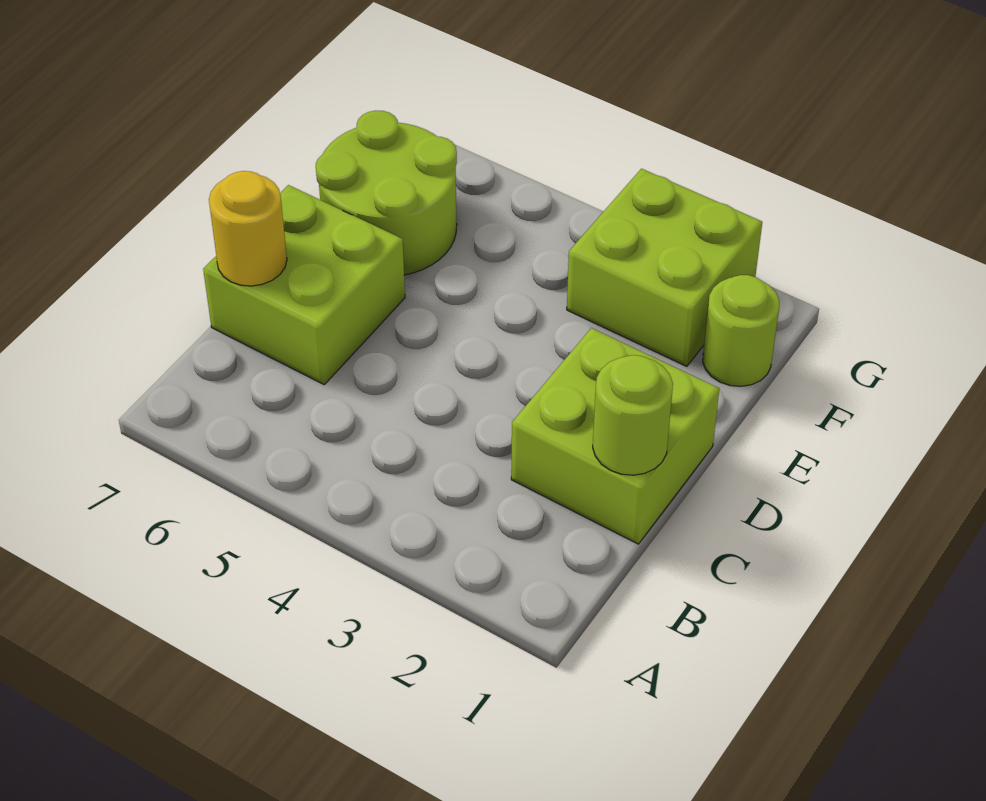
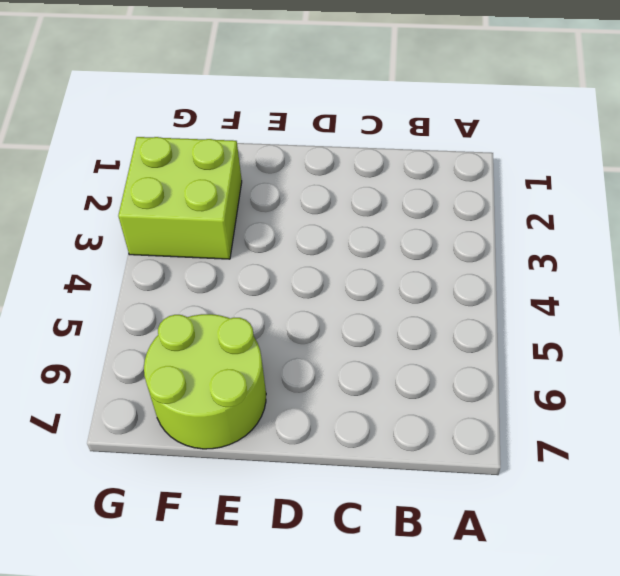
none -> lime brick C1:D2 level 1
none -> lime brick C6:D7 level 1

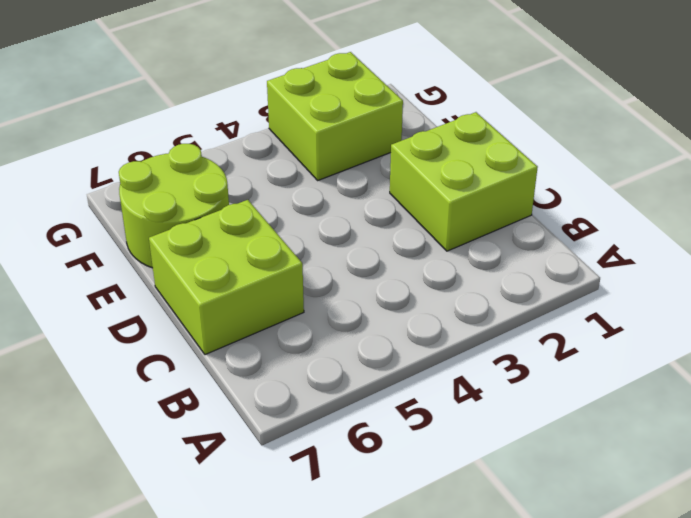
none -> lime round brick F1 level 1
none -> lime round brick C1 level 2

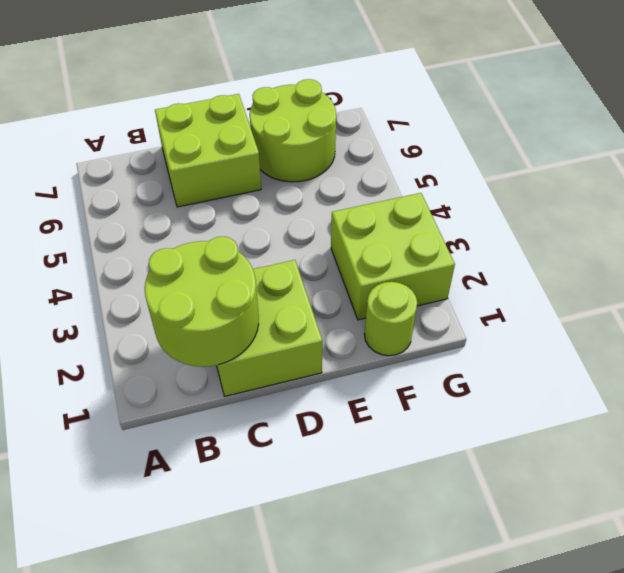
lime round brick B1:C2 level 2 -> lime round brick C1 level 2
none -> yellow round brick C7 level 2

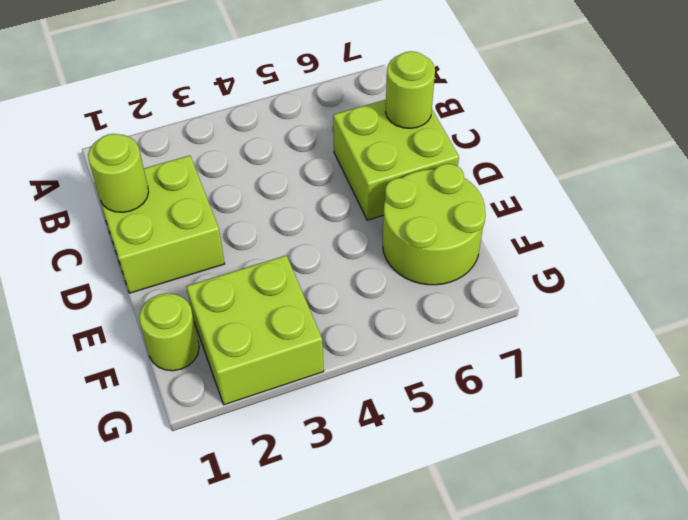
lime round brick C7 level 2 -> yellow round brick C7 level 2

